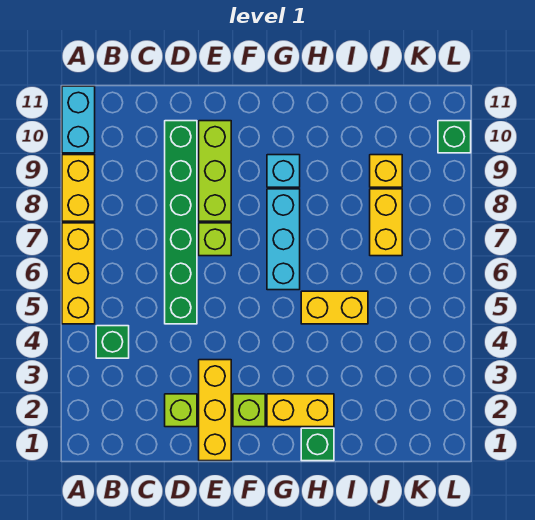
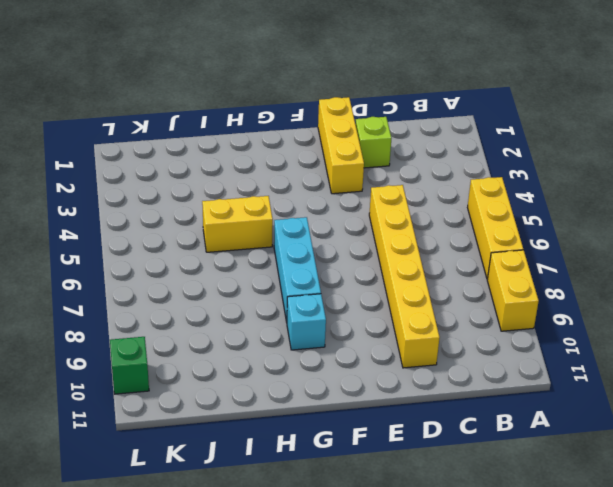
yellow brick D5:D10 level 1 -> green brick D5:D10 level 1
none -> cyan brick A10:A11 level 1
none -> green brick B4 level 1
none -> lime brick E7 level 1

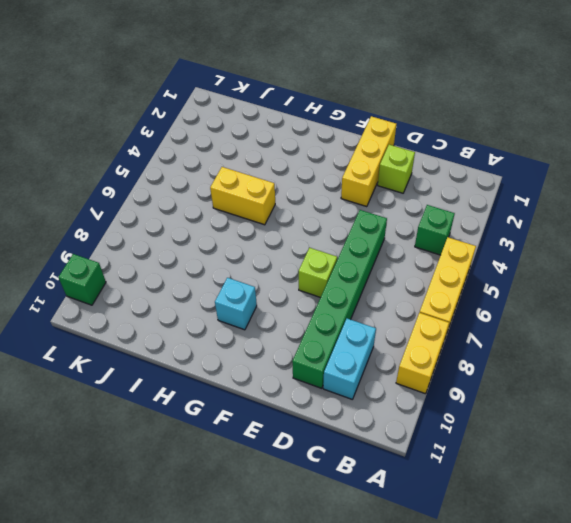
cyan brick C9:C10 level 1 -> cyan brick A10:A11 level 1
none -> lime brick E8:E10 level 1
none -> lime brick F2 level 1
none -> yellow brick G2:H2 level 1

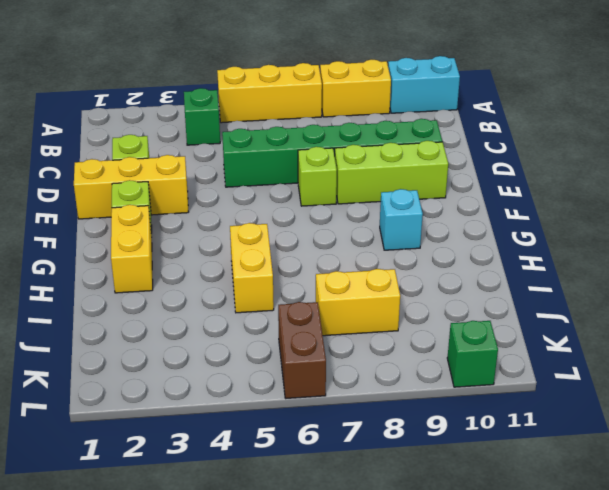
brown brick K6:L6 level 1 -> none
none -> cyan brick G6:G8 level 1
none -> green brick H1 level 1
none -> yellow brick J9 level 1

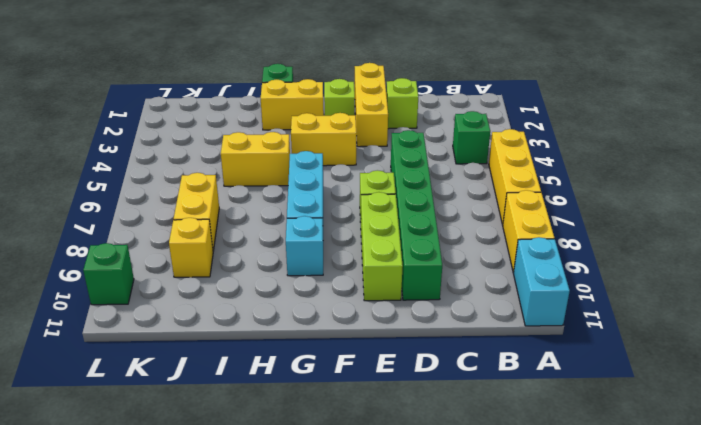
yellow brick F4:G4 level 1 -> none

